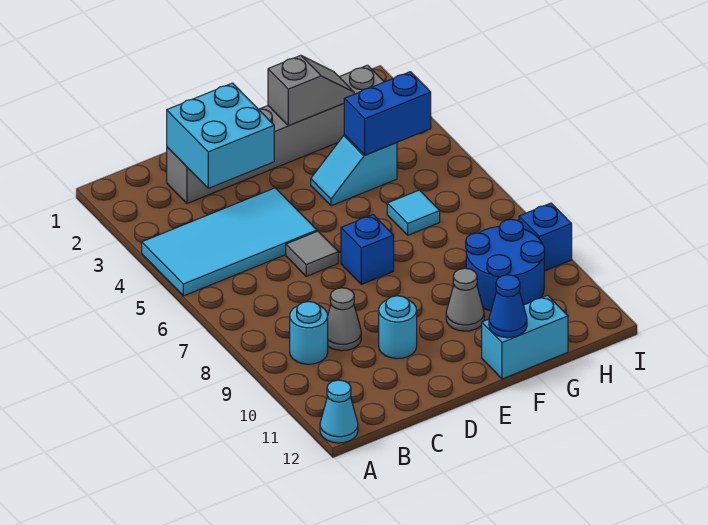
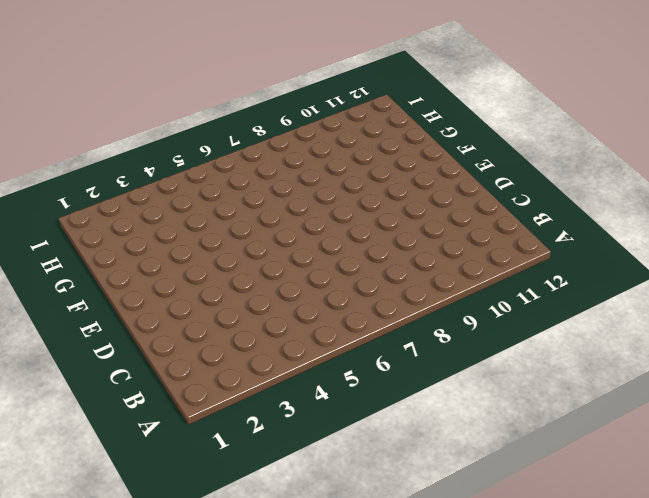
none -> cyan tile A4:D5 level 1
none -> cyan cone A12 level 1
none -> cyan round brick B9 level 1

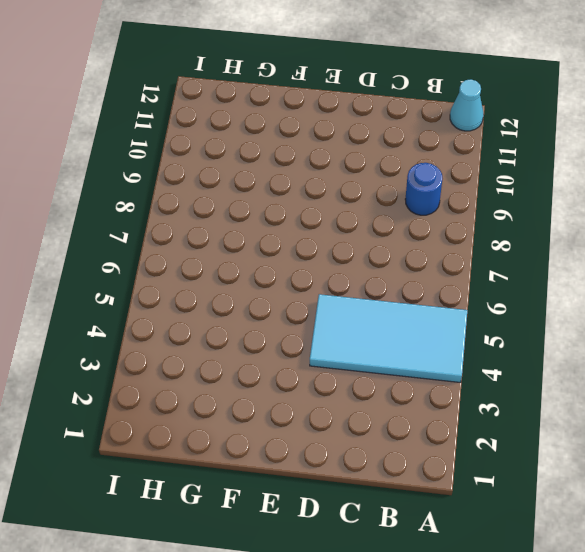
blue round brick B9 level 1 -> cyan round brick B9 level 1
none -> grey brick C2:H2 level 1
none -> grey cone C9 level 1
none -> grey tile D6 level 1

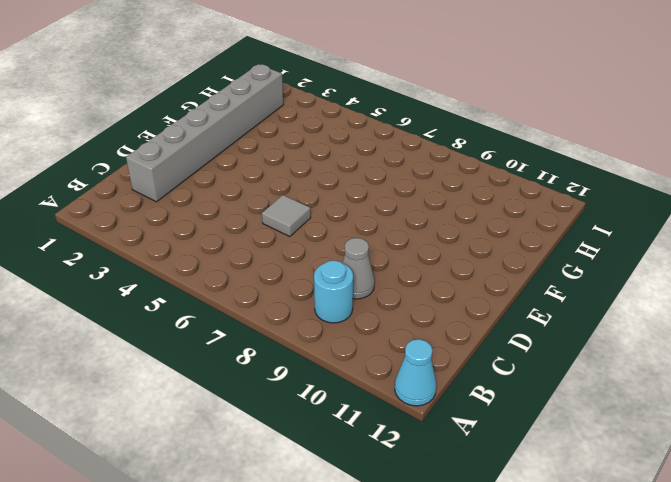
none -> cyan tile A4:D5 level 1
none -> cyan round brick D10 level 1
none -> blue brick E7 level 1

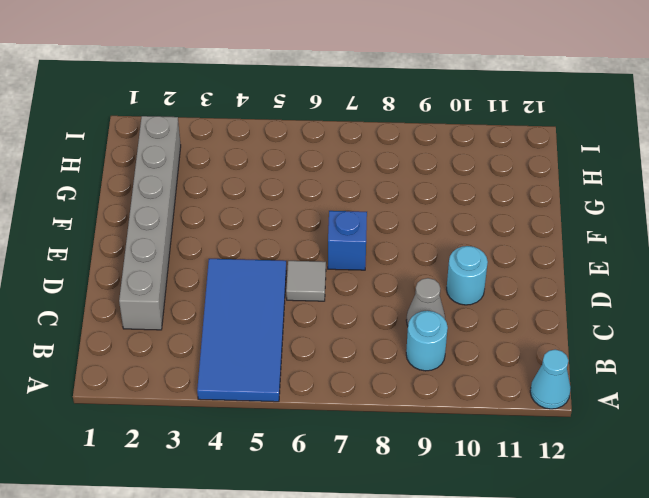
blue tile A4:D5 level 1 -> cyan tile A4:D5 level 1
none -> cyan slope F4:G4 level 1 top G
none -> grey cone F10 level 1
none -> cyan brick F12:G12 level 1

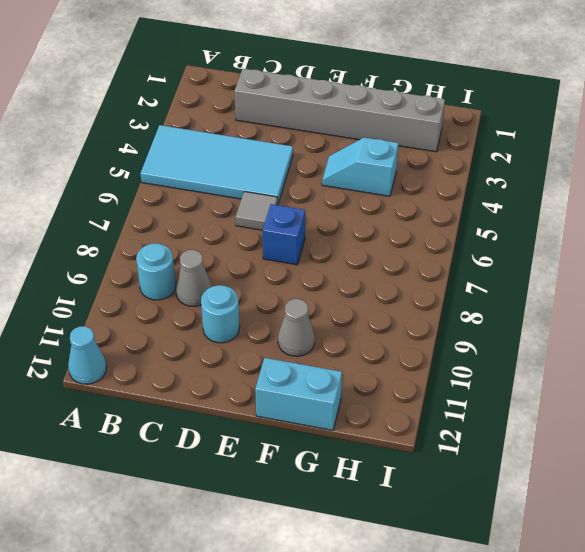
none -> cyan tile G6 level 1
none -> blue round brick G9:H10 level 1
none -> blue brick I9 level 1

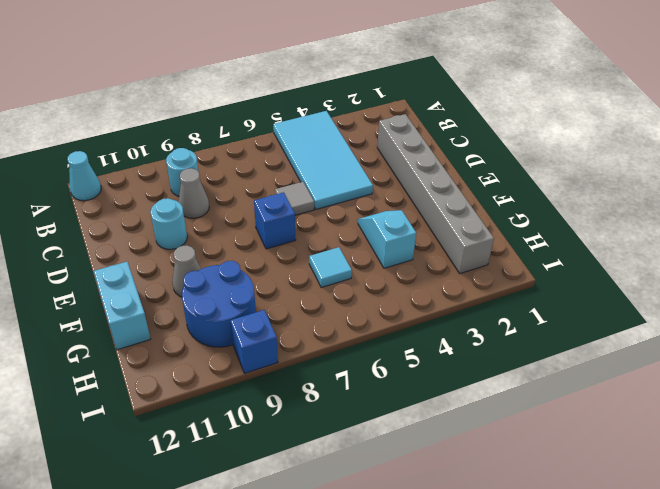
none -> cyan brick C2:D3 level 2
none -> grey slope F2:G2 level 2 top F
none -> blue cone F12 level 2

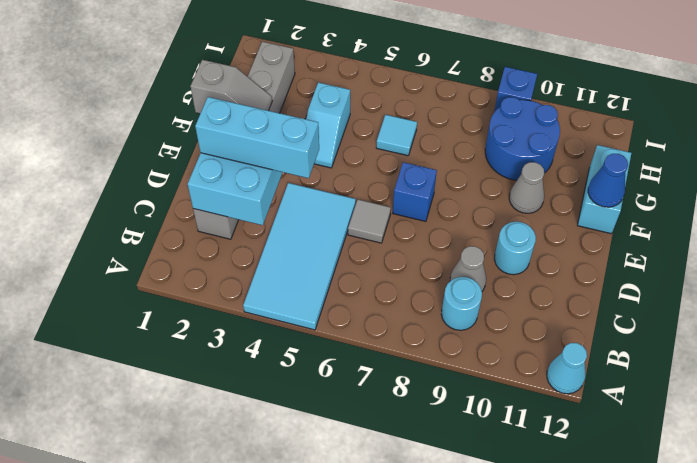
cyan brick D2:D4 level 3 -> none
grey slope F1:F2 level 2 top 1 -> grey slope F2:G2 level 2 top F
none -> blue brick G4:H4 level 2

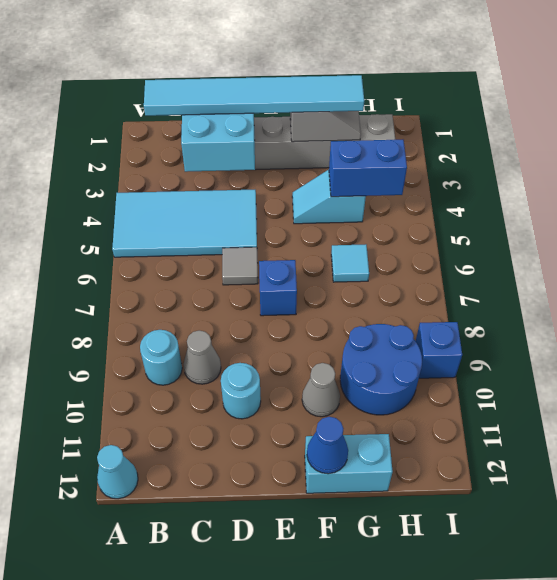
cyan tile B2:G2 level 3 -> none

